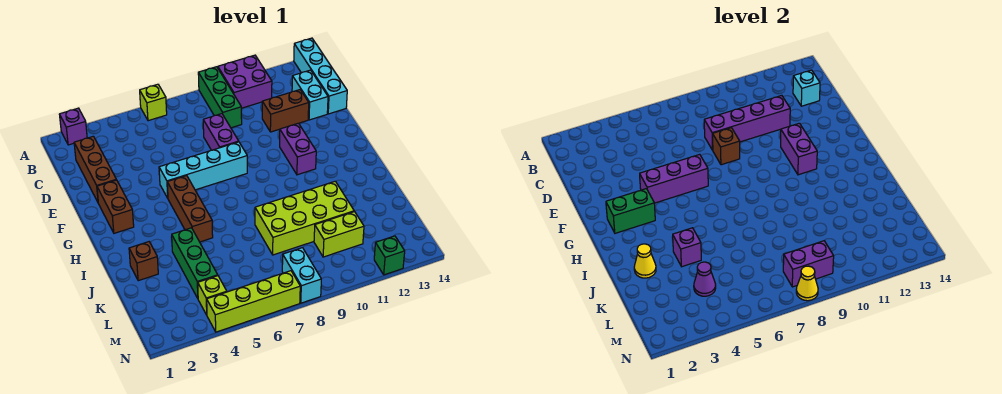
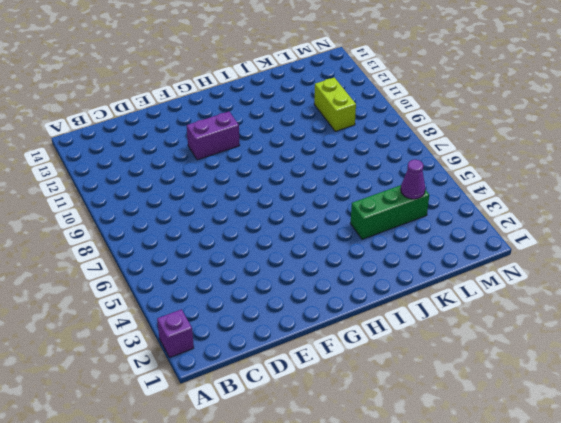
none -> lime brick A6 level 1
none -> green brick A9:C9 level 1
none -> purple brick A10:B11 level 1
none -> cyan brick A14:D14 level 1

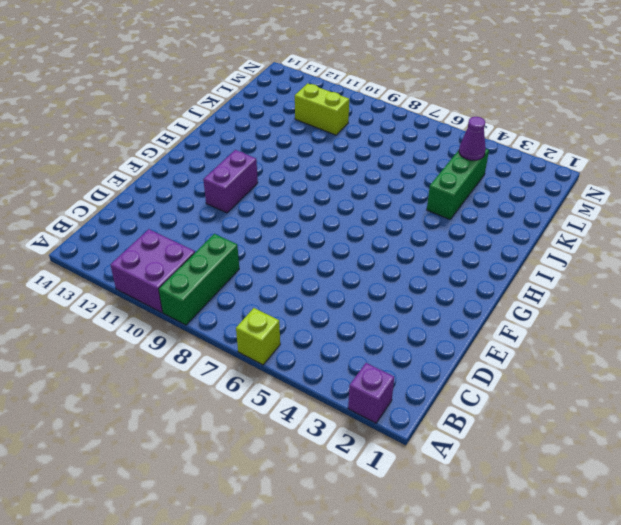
none -> cyan brick A14:D14 level 1
none -> brown brick C2:E2 level 1
none -> cyan brick C13:D13 level 1
none -> purple brick D8:E8 level 1

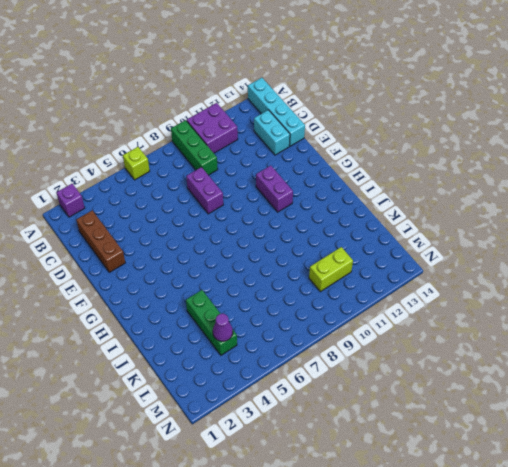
none -> brown brick D11:D12 level 1
none -> brown brick F2:G2 level 1
none -> cyan brick F5:F8 level 1
none -> brown brick G5:I5 level 1

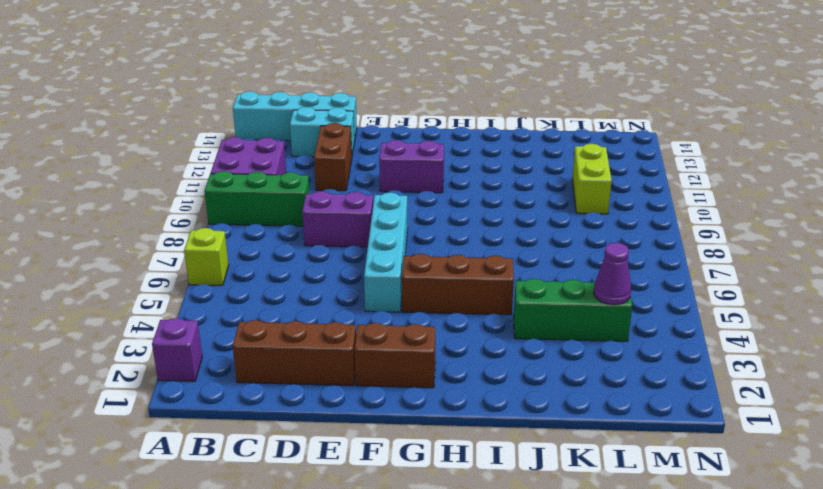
none -> brown brick J2 level 1
none -> lime brick J8:K11 level 1
none -> lime brick M4 level 1
none -> cyan brick M8:N8 level 1

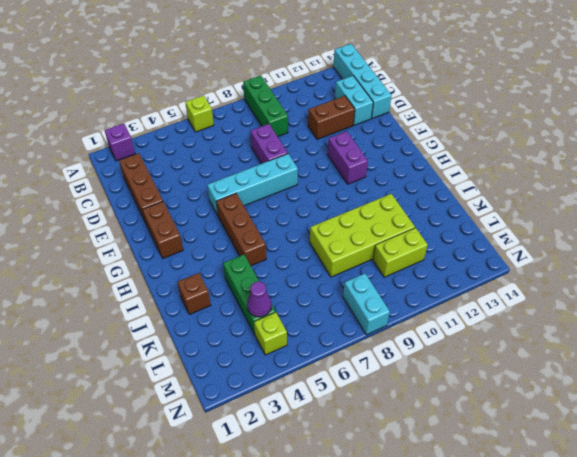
none -> purple brick A10:B11 level 1
none -> lime brick N4:N7 level 1
none -> green brick N12 level 1
none -> cyan brick C13 level 2

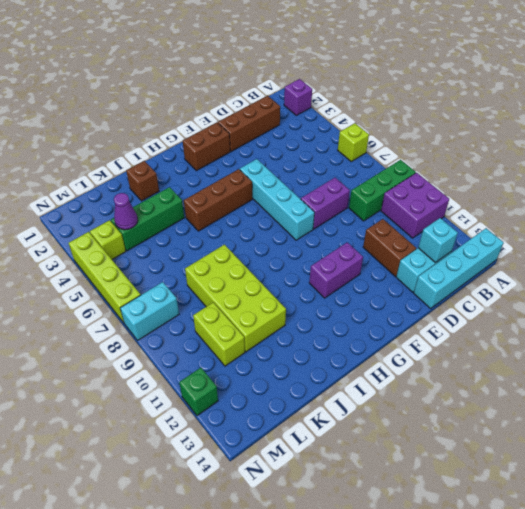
none -> purple brick D8:D11 level 2
none -> brown brick E8 level 2
none -> purple brick F4:F6 level 2
none -> purple brick F11:G11 level 2

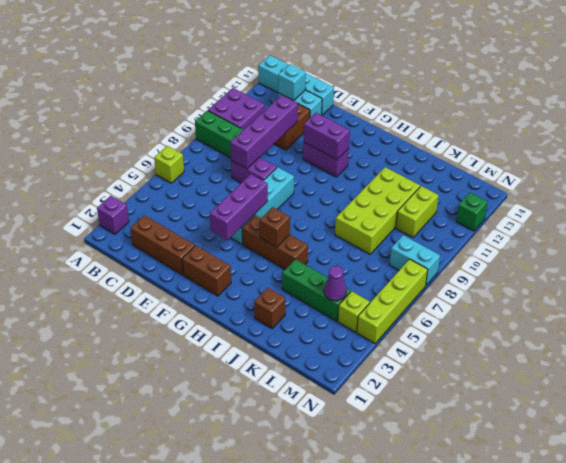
brown brick H5 level 2 -> brown brick E8 level 2
none -> green brick G2:G3 level 2
none -> yellow cone J2 level 2
none -> purple brick J4 level 2
none -> purple brick M8:M9 level 2

